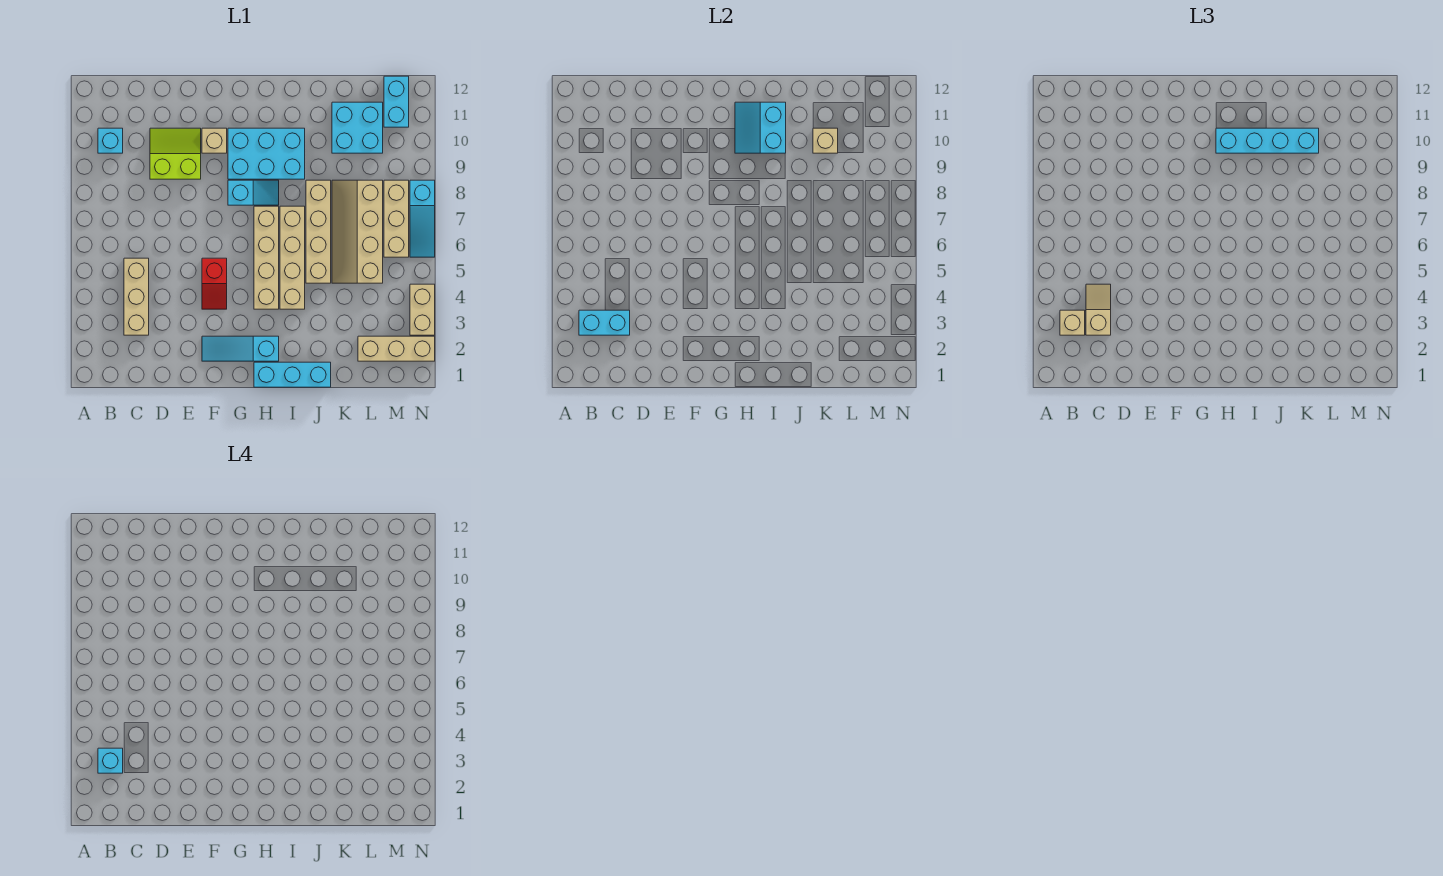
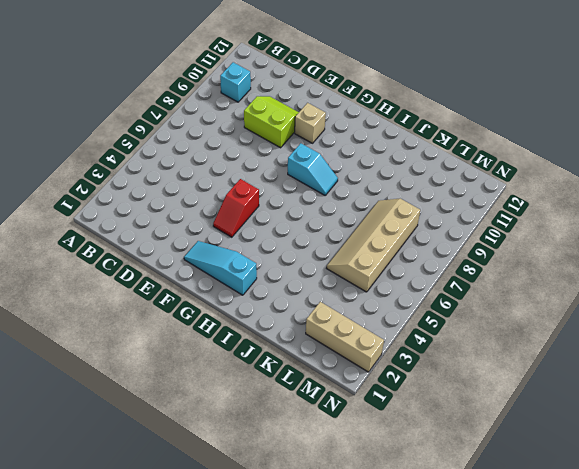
none -> tan brick C3:C5 level 1
none -> cyan brick G9:I10 level 1
none -> cyan brick H1:J1 level 1

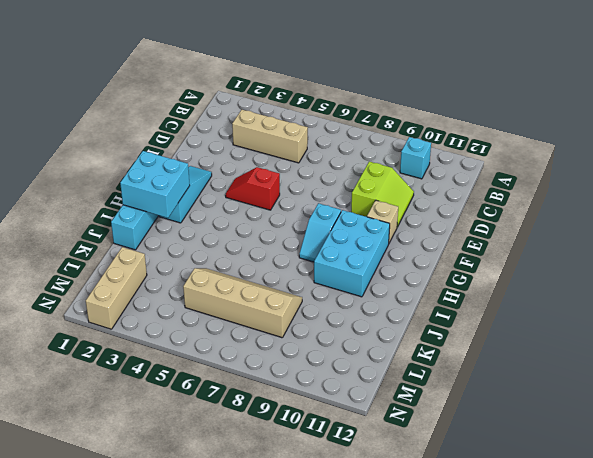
cyan brick H1:I2 level 2 -> cyan brick K10:L11 level 1
none -> tan brick H4:H7 level 1
none -> tan brick I4:I7 level 1
none -> tan brick J5:J8 level 1

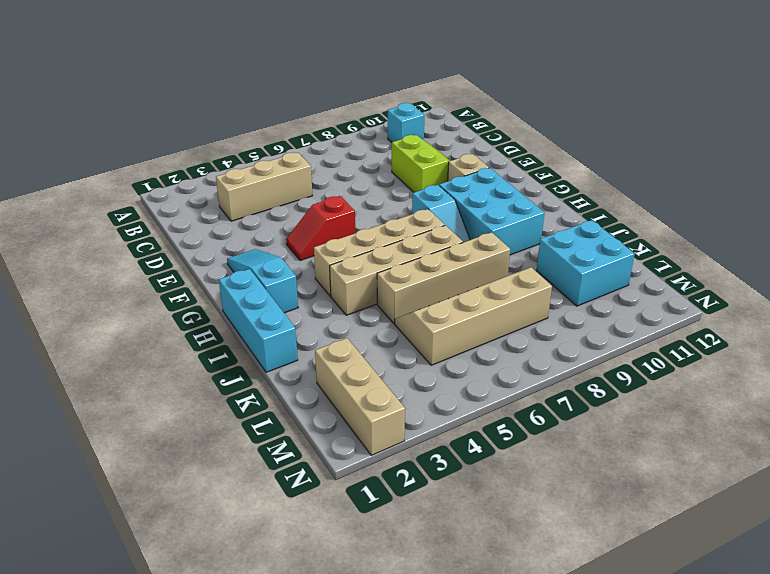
none -> tan brick M6:M8 level 1
none -> cyan brick M11:M12 level 1
none -> tan brick N3:N4 level 1

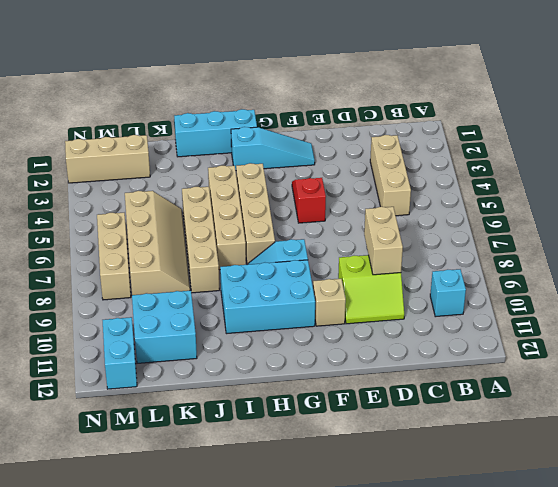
tan brick D8:D9 level 2 -> tan brick N3:N4 level 1
none -> cyan slope N6:N8 level 1 top 8
none -> cyan brick B3:C3 level 2
none -> cyan slope H10:I11 level 2 top I

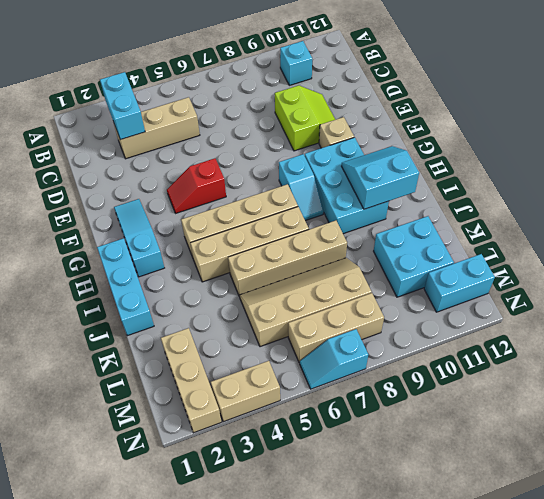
cyan slope N6:N7 level 1 top 7 -> cyan slope N6:N8 level 1 top 8
none -> tan brick K10 level 2
none -> tan brick B3 level 3
none -> tan slope C3:C4 level 3 top 3

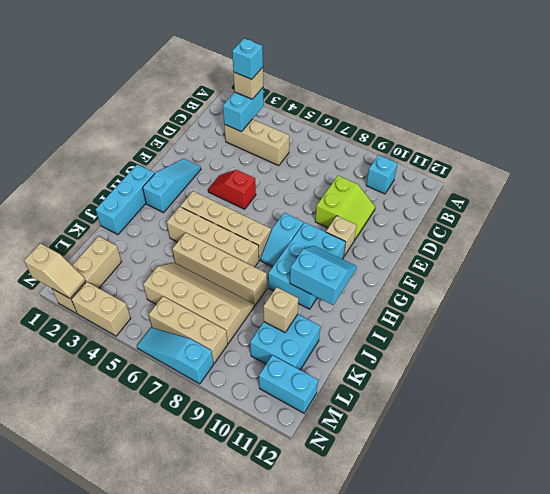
tan slope N1:N2 level 2 top 1 -> tan slope C3:C4 level 3 top 3
none -> cyan brick H10:K10 level 3

